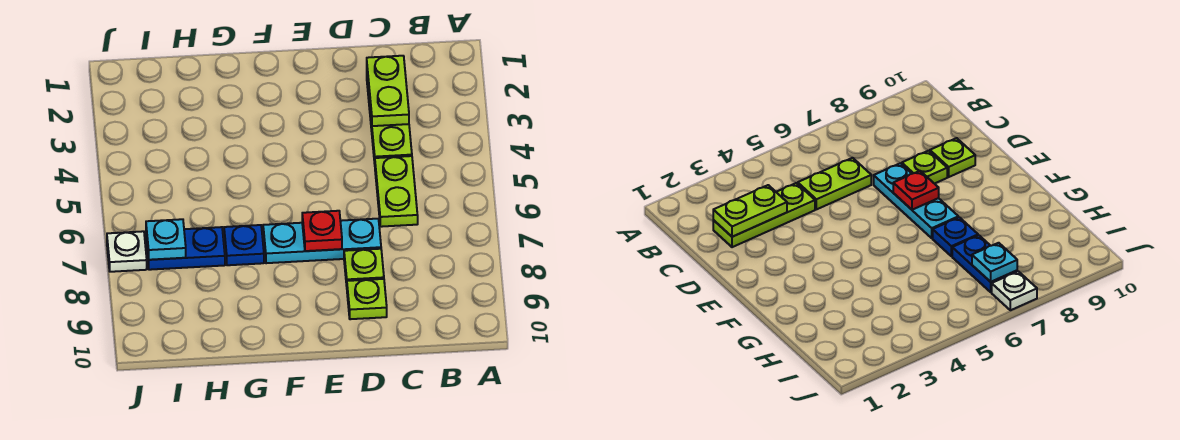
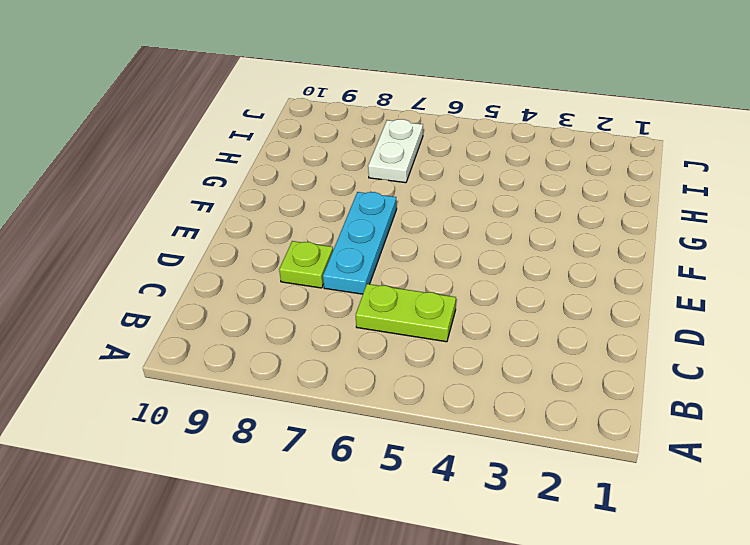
white plate H7:I7 level 1 -> blue plate H7:I7 level 1
none -> lime plate C2:C4 level 1
none -> lime plate D9 level 1

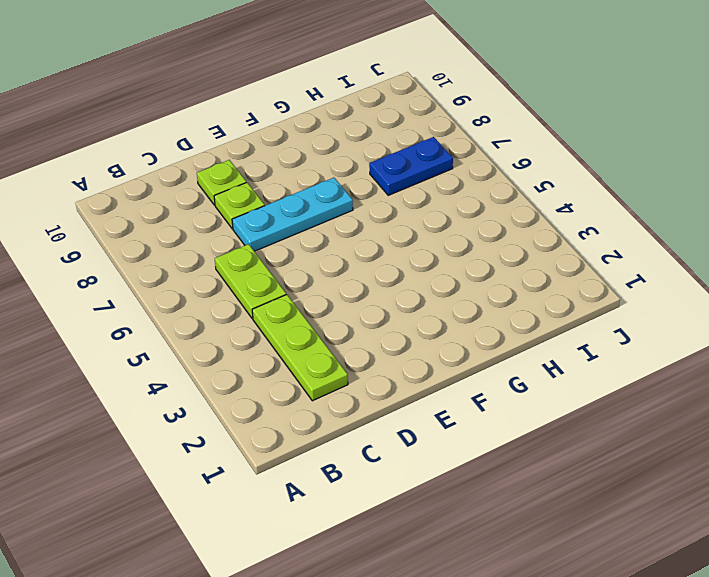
none -> blue plate G7 level 1
none -> white plate J7 level 1

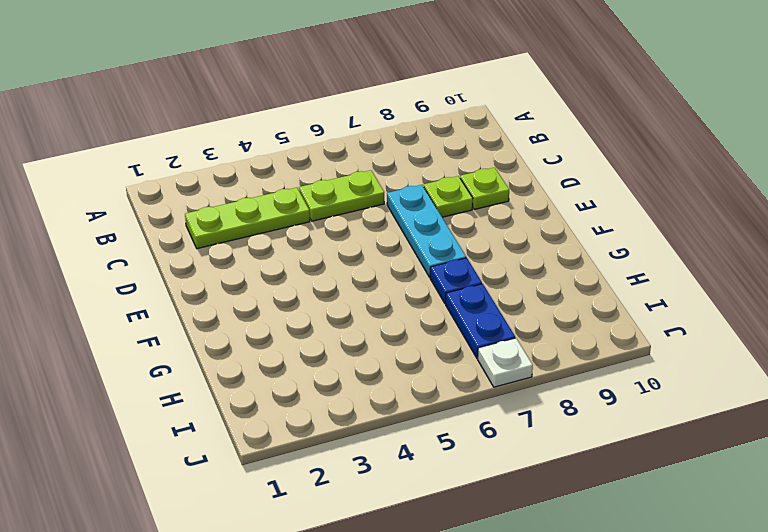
none -> lime plate C2:C3 level 2
none -> red plate E7 level 2

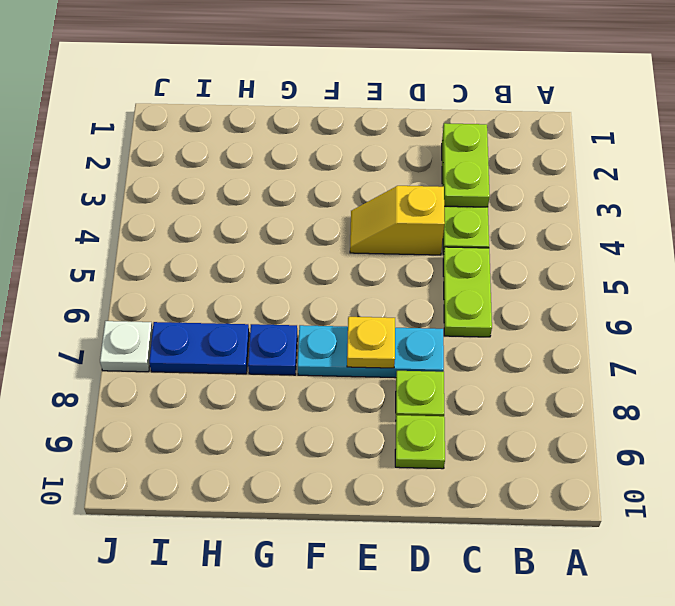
yellow slope D4:E4 level 1 top D -> none
yellow plate E7 level 2 -> red plate E7 level 2
none -> cyan plate I7 level 2

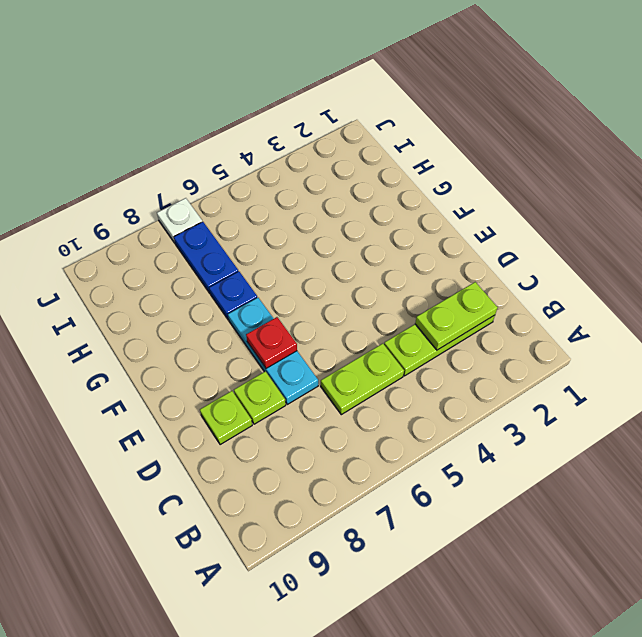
none -> cyan plate I7 level 2

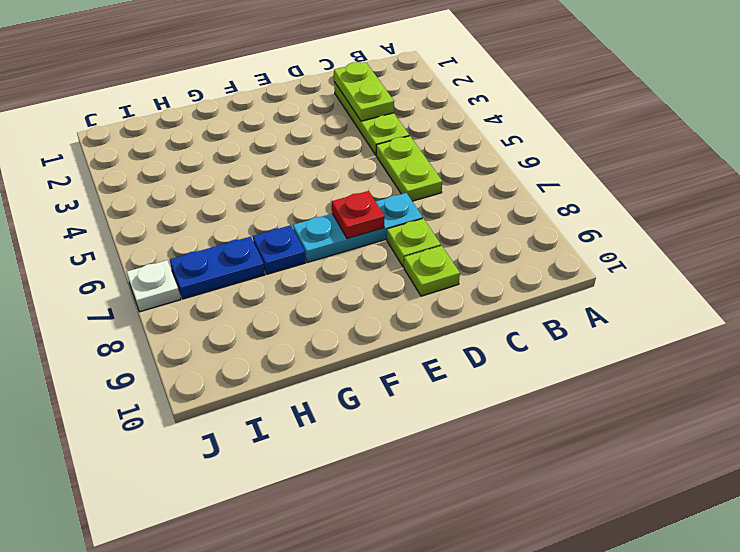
none -> cyan plate I7 level 2

